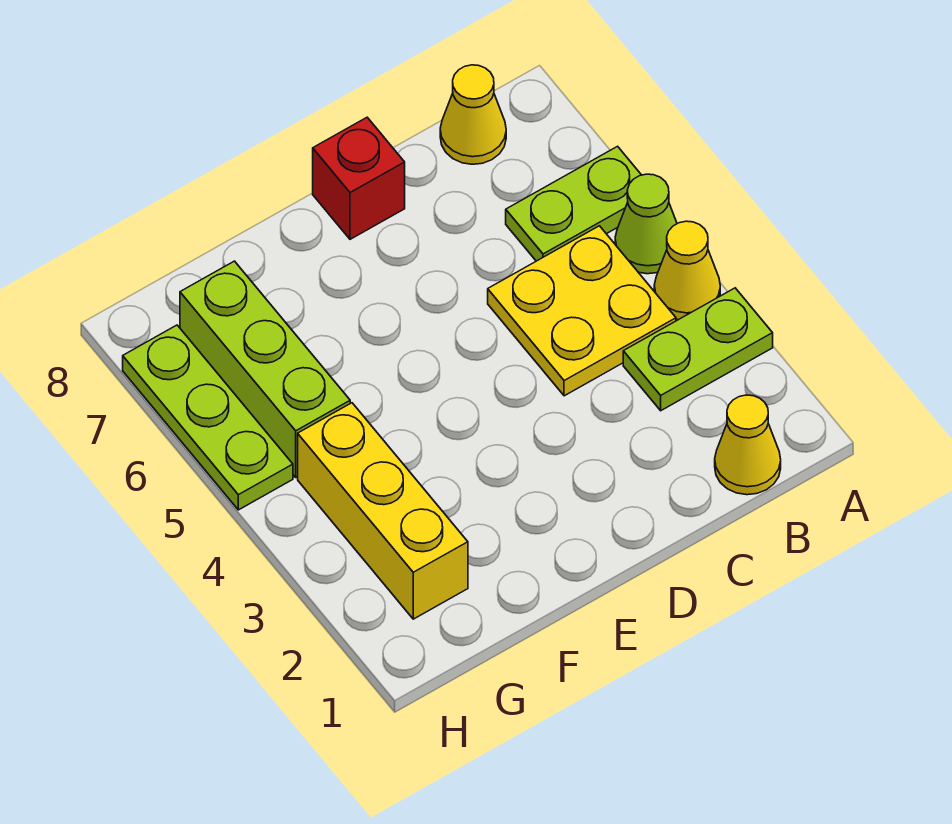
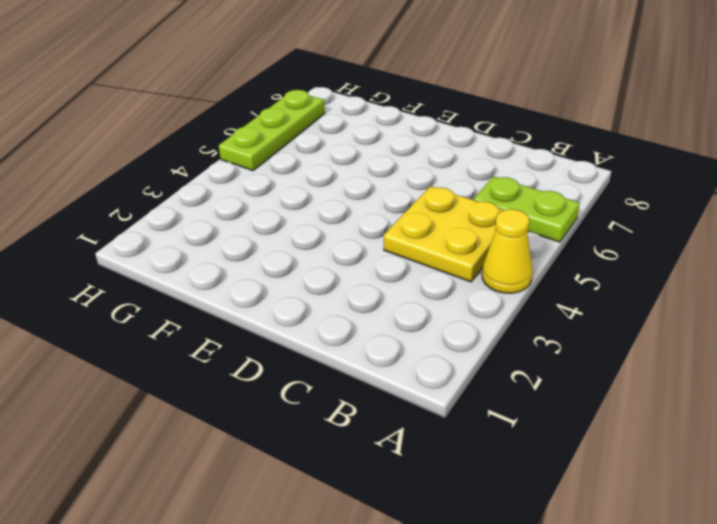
none -> lime plate A3:B3 level 1
none -> lime cone A5 level 1

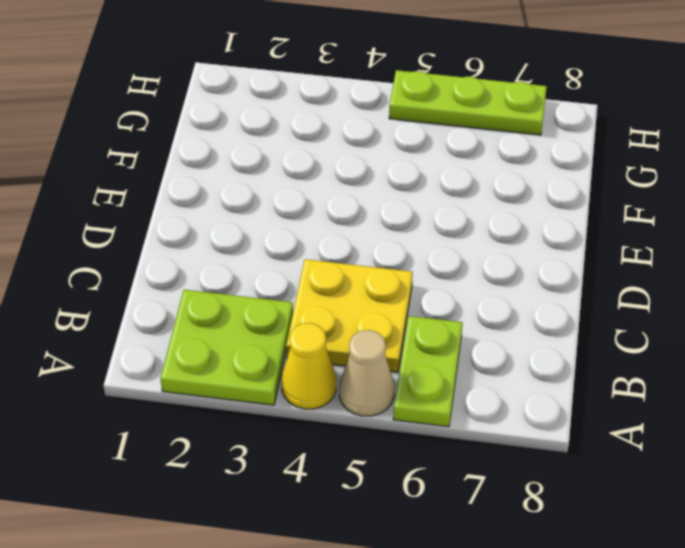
lime plate A2:B3 level 1 -> lime plate A3:B3 level 1
tan cone A5 level 1 -> lime cone A5 level 1
none -> yellow cone B1 level 1
none -> yellow cone B8 level 1

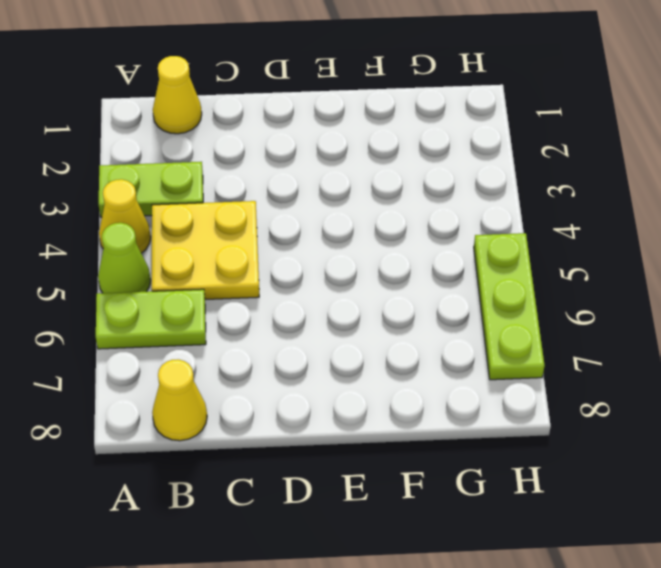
none -> red brick D8 level 1
none -> yellow brick G2:G4 level 1

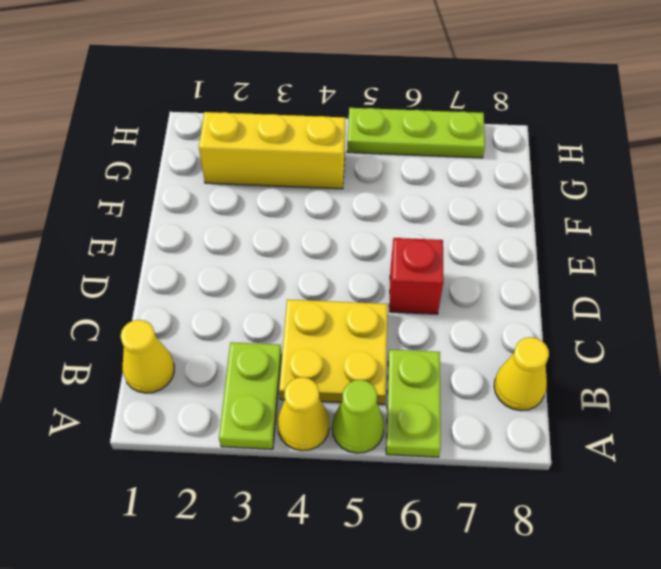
red brick D6 level 1 -> red brick D8 level 1
none -> lime brick G5:G7 level 1

